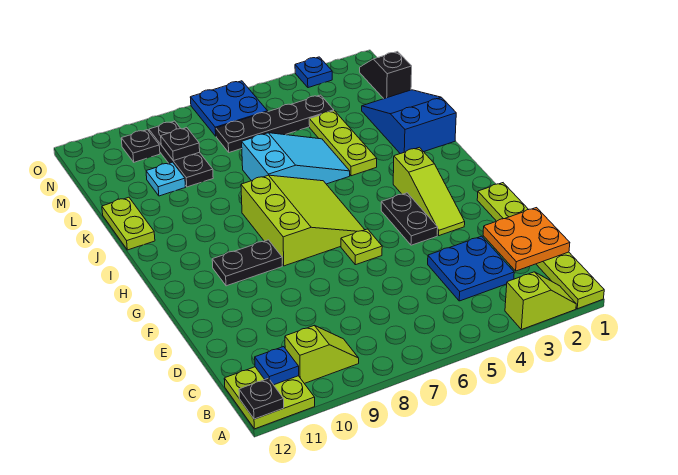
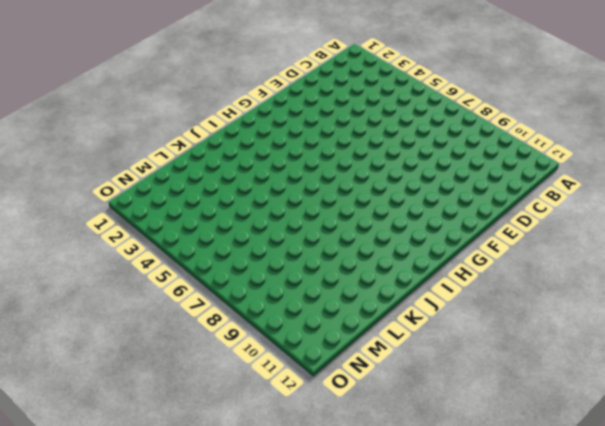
none -> lime plate A1:F1 level 1
none -> lime slope A2:A3 level 1 top 3
none -> lime plate A11:B12 level 1

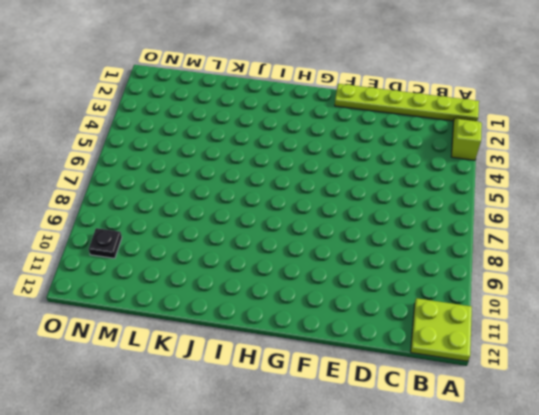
none -> lime slope B9:B10 level 1 top 10
none -> blue plate C3:D4 level 1
none -> lime slope F3:H3 level 1 top H

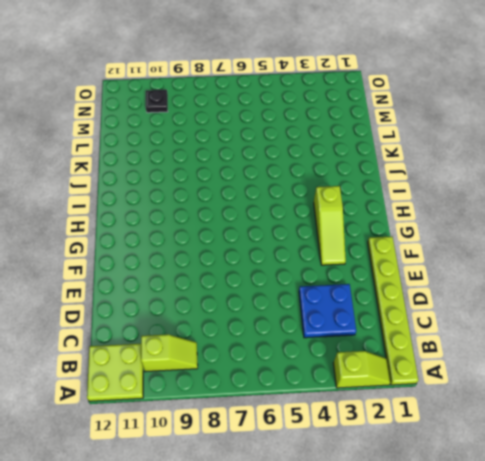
none -> black plate F4:G4 level 1
none -> lime plate F6 level 1
none -> lime slope G6:I8 level 1 top 8

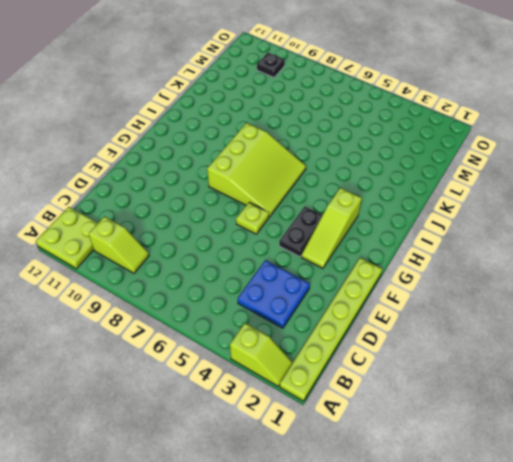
none -> black plate G9:G10 level 1
none -> blue slope J1:L2 level 1 top J
none -> lime plate J4:L4 level 1

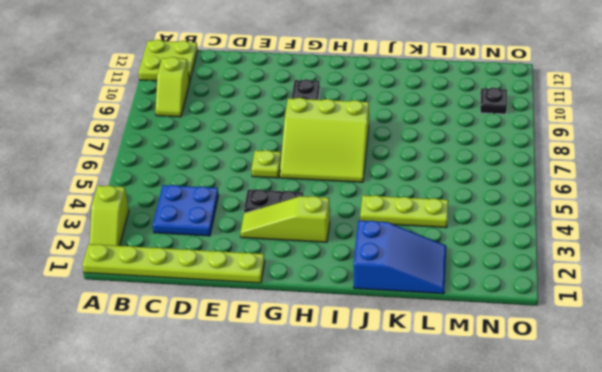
none -> cyan slope J5:K7 level 1 top 7
none -> lime plate J12:K12 level 1
none -> black plate L9:N9 level 1

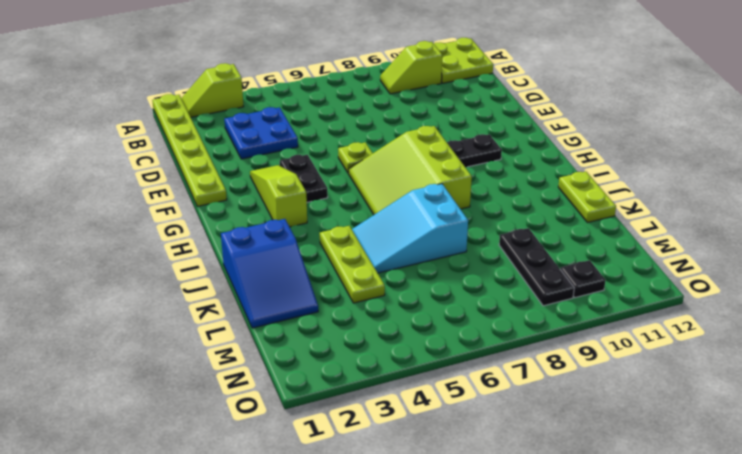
none -> cyan plate L10 level 1
none -> black slope M1:N1 level 1 top M
none -> black plate M4:M7 level 1

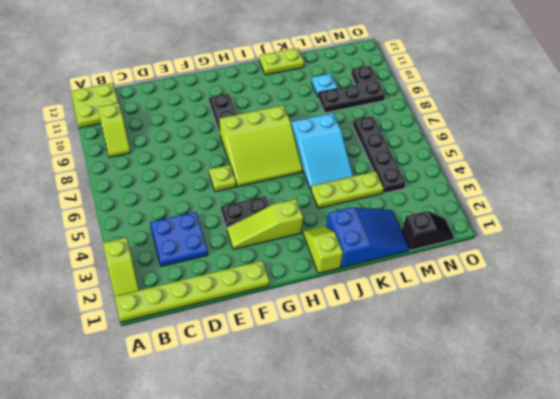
lime slope I1:I2 level 1 top 1 -> none
none -> blue plate N6:O7 level 1
none -> blue plate O3 level 1
none -> black plate A12 level 2

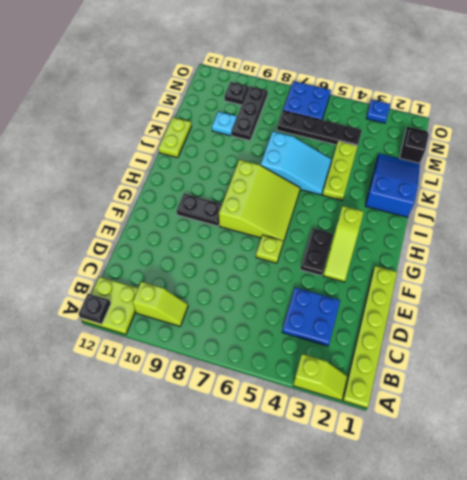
none -> blue plate B11 level 2
none -> orange plate C1:D2 level 2
none -> black plate M9 level 2

